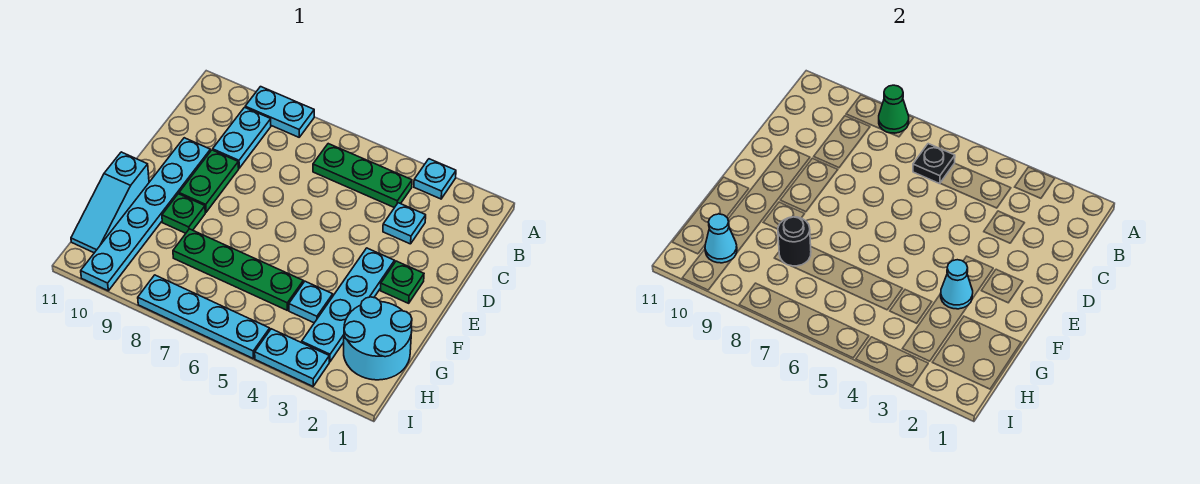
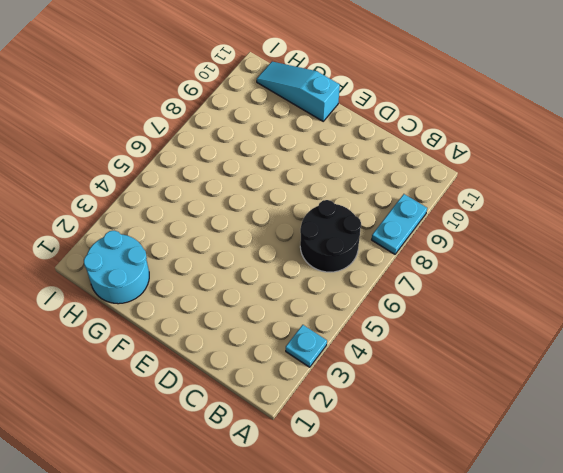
black round brick B6:C7 level 1 -> green plate B4:B6 level 1
none -> cyan plate B9:C9 level 1
none -> cyan plate C3 level 1
none -> green plate D9:E9 level 1

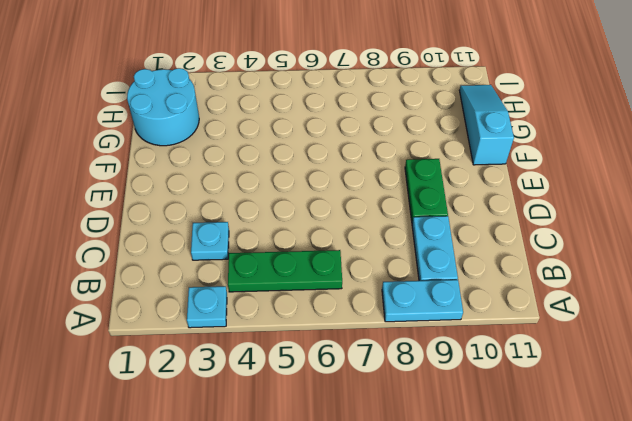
none -> cyan plate D10:I10 level 1
none -> green plate E2 level 1
none -> cyan plate E3:H3 level 1

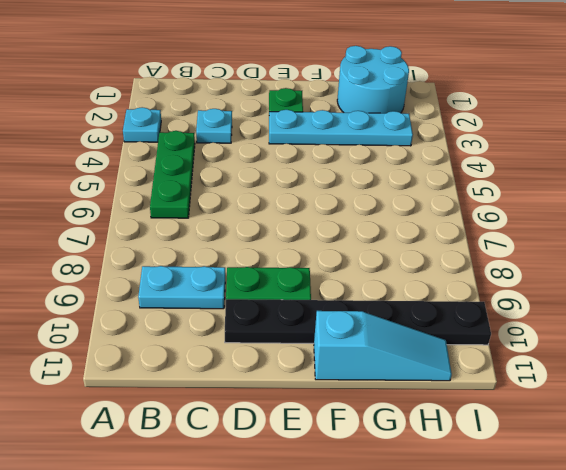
black plate D10:I10 level 1 -> cyan plate D10:I10 level 1
none -> cyan plate A8:A9 level 1
none -> green plate F9 level 1
none -> cyan plate G4 level 1

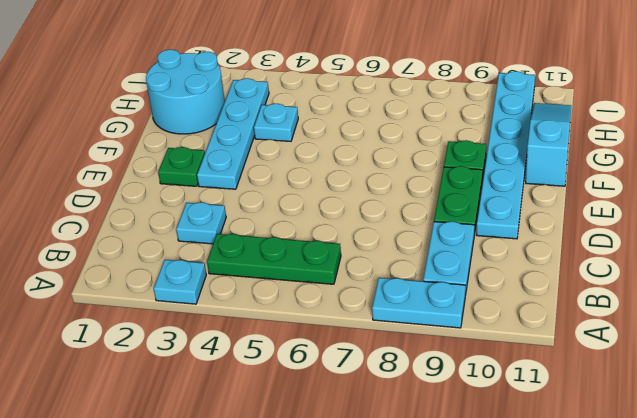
none -> green plate G5:G8 level 1
none -> cyan plate I3:I4 level 1
none -> cyan plate I5:I8 level 1

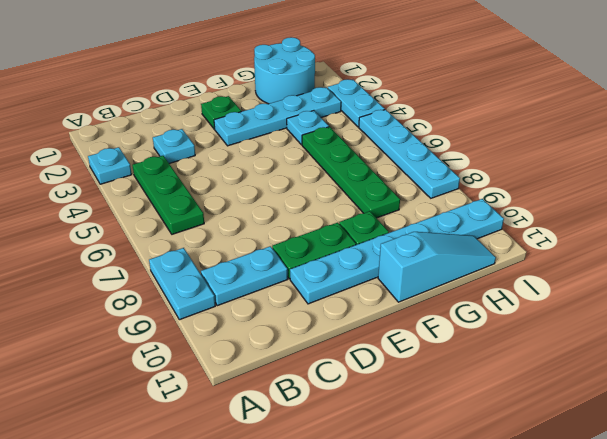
none -> green cone A8 level 2
none -> black plate B6 level 2
none -> cyan cone F3 level 2

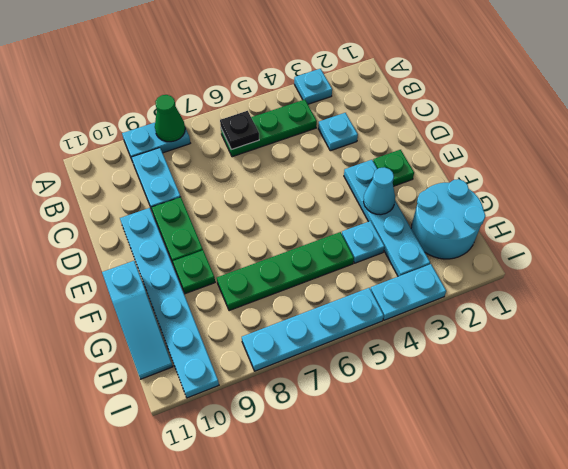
none -> black round brick G8 level 2
none -> cyan cone H10 level 2

